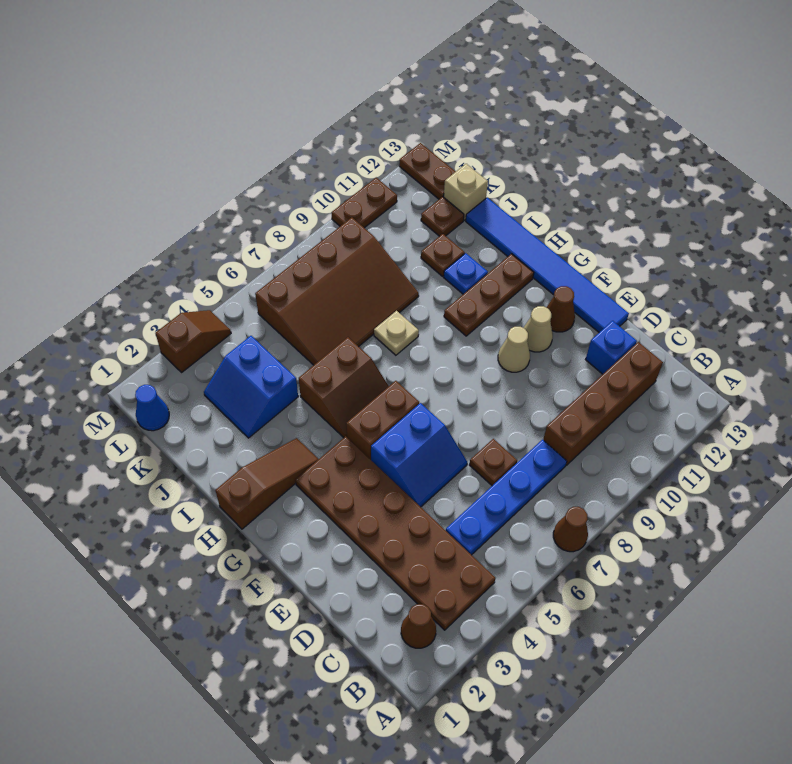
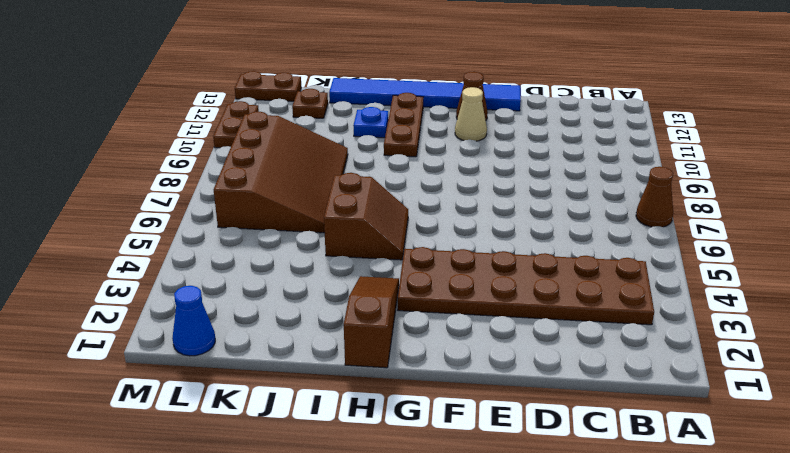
none -> brown cone B2 level 1
none -> blue plate C5:C8 level 1
none -> brown brick C9:C12 level 1

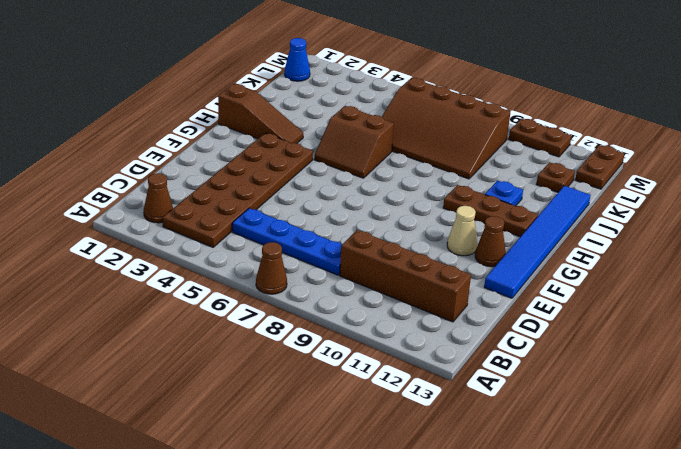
none -> brown plate D7 level 1
none -> blue brick D12 level 1
none -> blue slope E5:F6 level 1 top F

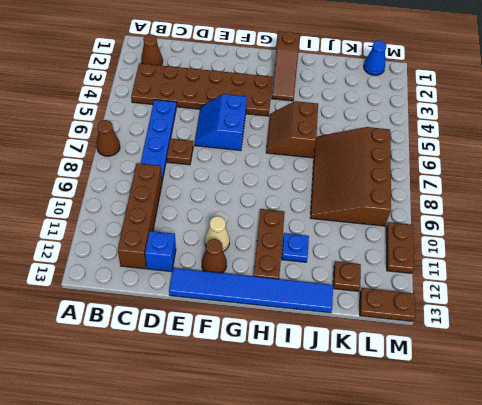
none -> tan cone F10 level 1
none -> brown brick G5:G6 level 1
none -> tan plate I8 level 1

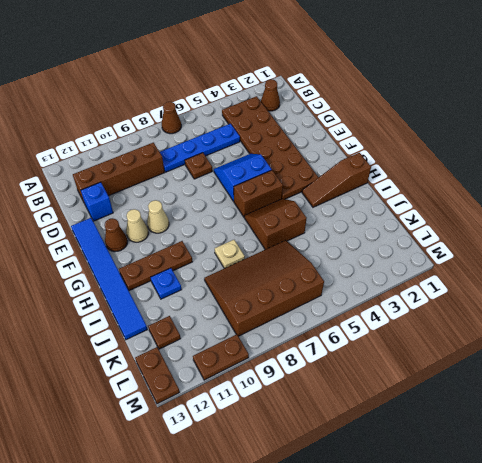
none -> blue slope J3:K4 level 1 top 4
none -> brown plate J11 level 1
none -> tan brick K13 level 1

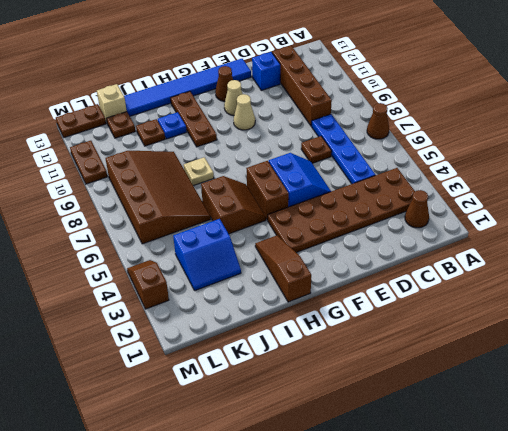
none -> blue cone L1 level 1

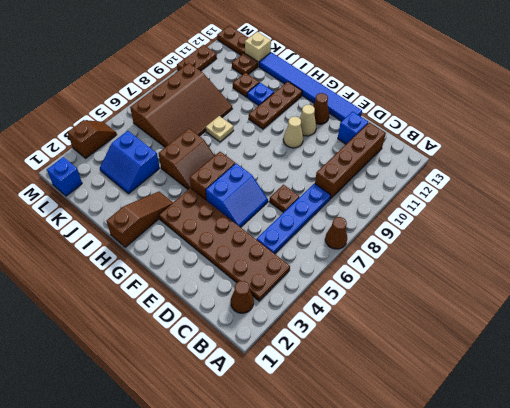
blue brick L1 level 1 -> blue cone L1 level 1

